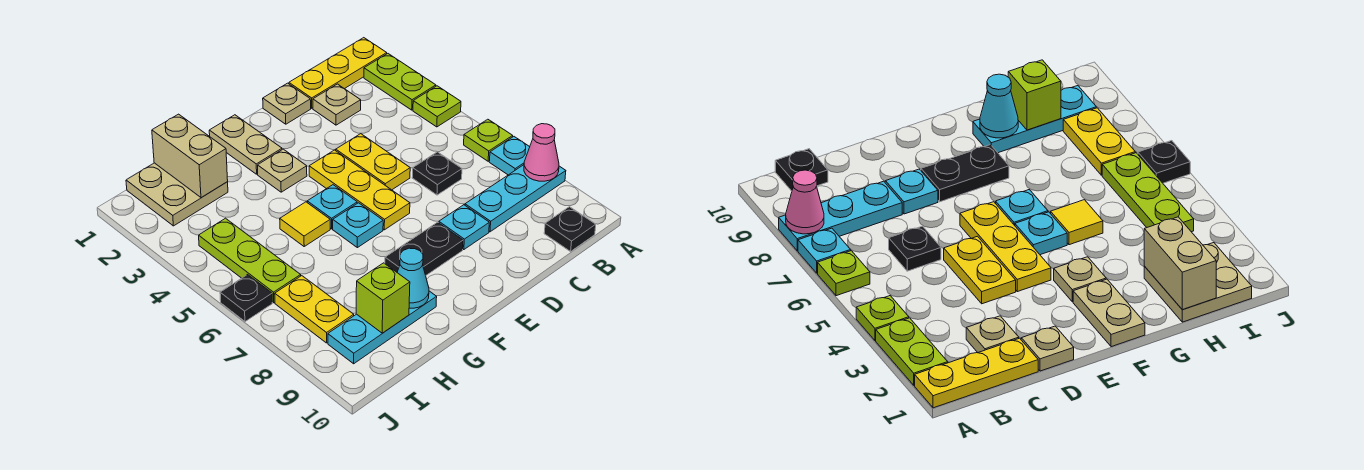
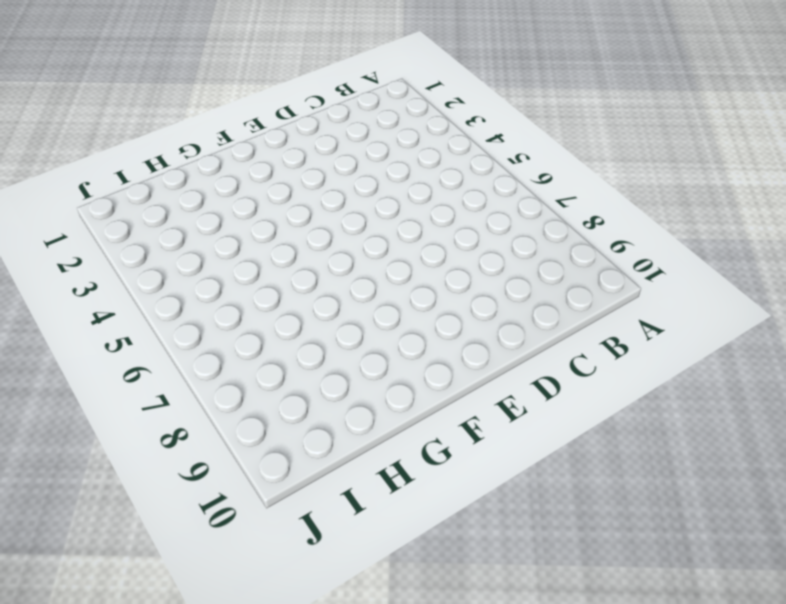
none -> yellow plate A1:C1 level 1
none -> lime plate A2:A3 level 1
none -> lime plate A4 level 1

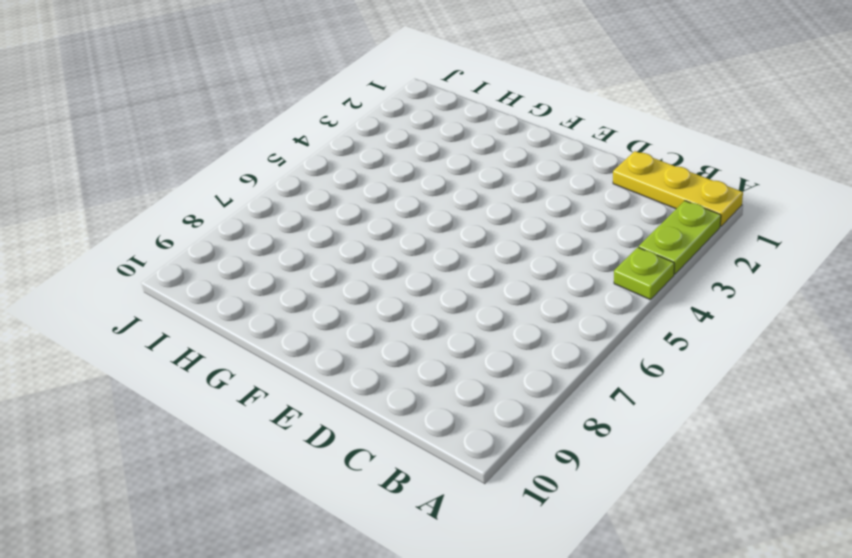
none -> lime plate A6 level 1
none -> cyan plate A7 level 1
none -> cyan plate A8:C8 level 1

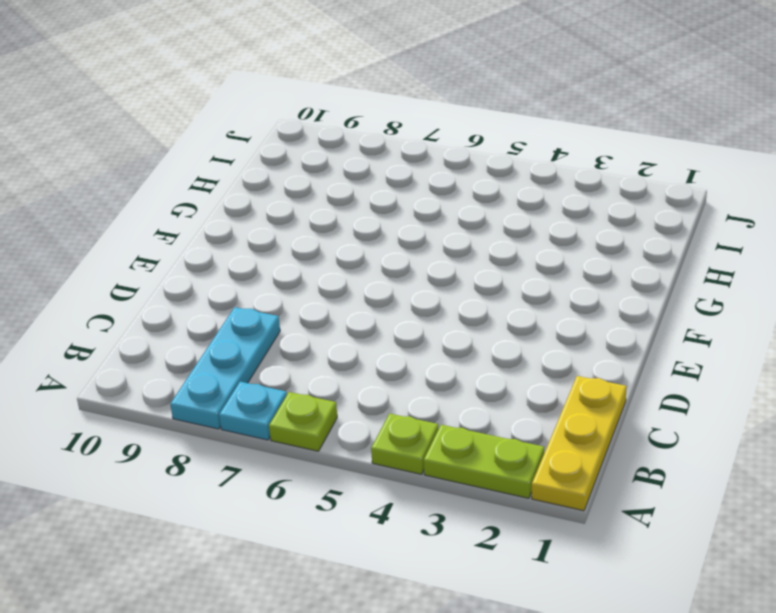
none -> black plate B10 level 1
none -> tan plate C2 level 1
none -> black plate C6 level 1

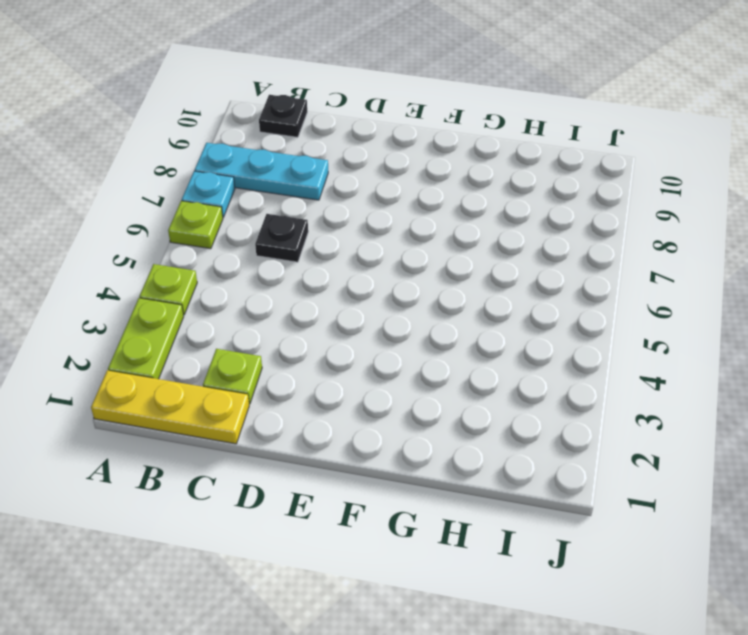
lime plate C2 level 1 -> tan plate C2 level 1
none -> tan plate D1 level 1
none -> yellow plate D4:D5 level 1
none -> cyan plate D8 level 1

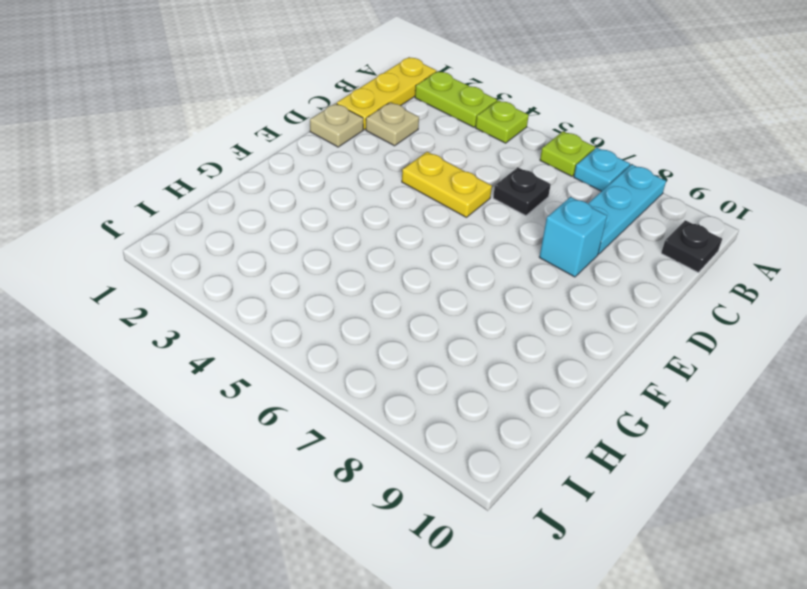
cyan brick D8 level 1 -> cyan plate D8 level 1
none -> yellow plate E4:E6 level 1
none -> black plate E8:F8 level 1
none -> tan plate F1:F2 level 1

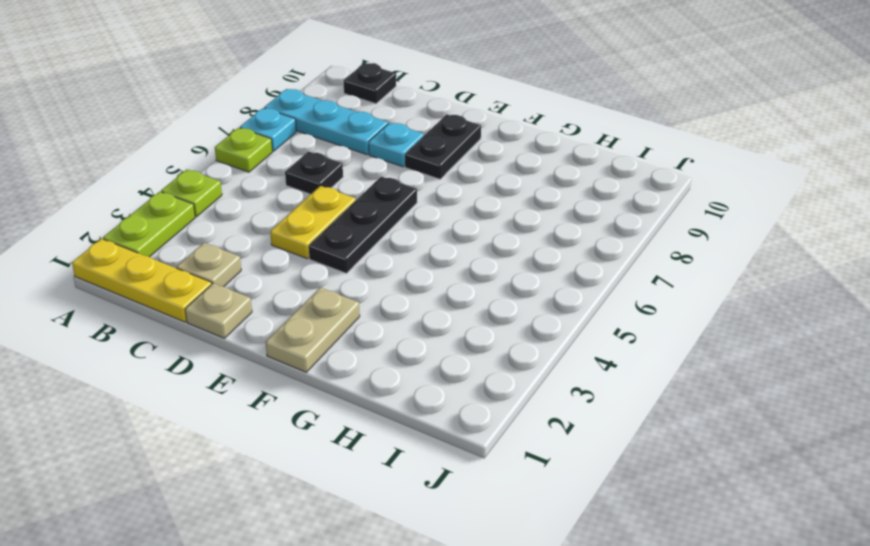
black plate E4:E6 level 1 -> yellow plate E4:E6 level 1
black plate E8:E9 level 1 -> black plate E8:F8 level 1
none -> tan plate F3 level 1
none -> cyan plate F5 level 1
none -> cyan plate F6 level 1

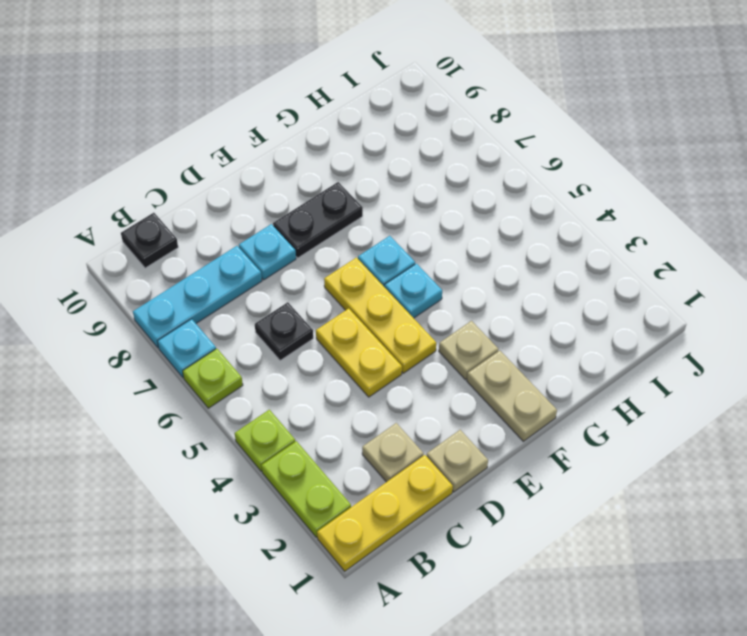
none -> yellow tile G5 level 1
none -> cyan plate G9:I9 level 1
none -> tan plate H1:I2 level 1

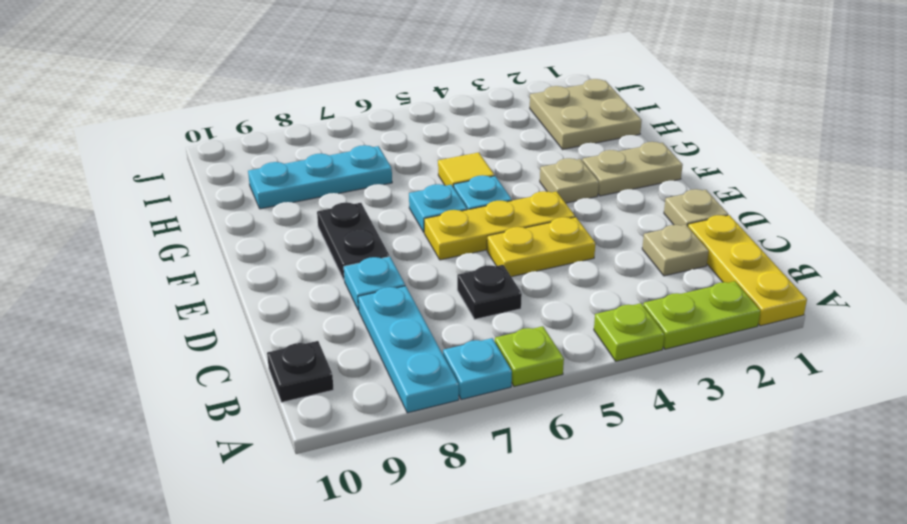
cyan plate H7:H9 level 1 -> cyan plate G9:I9 level 1
none -> lime plate I4:I6 level 1
none -> yellow plate I7:I8 level 1
none -> black plate J6 level 1

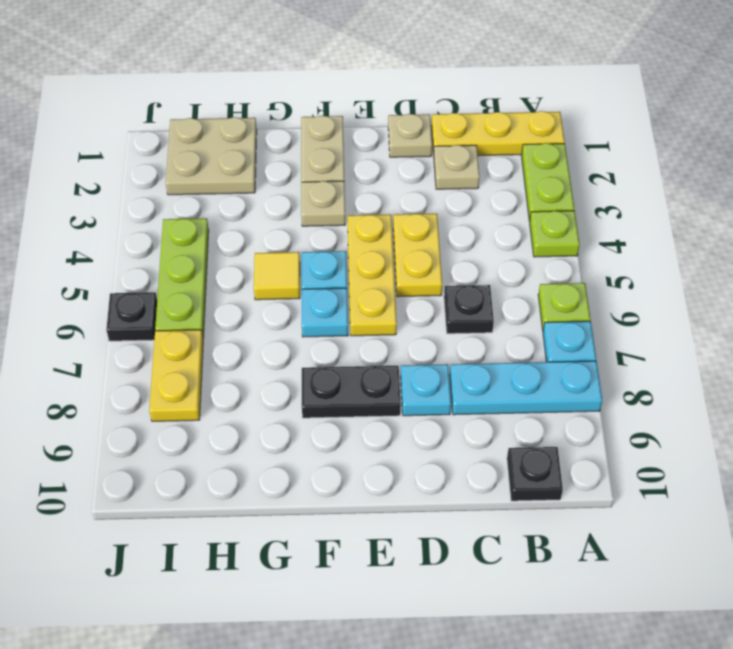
none -> cyan plate G9:I9 level 1
none -> pink cone A8 level 2
none -> cyan cone G9 level 2

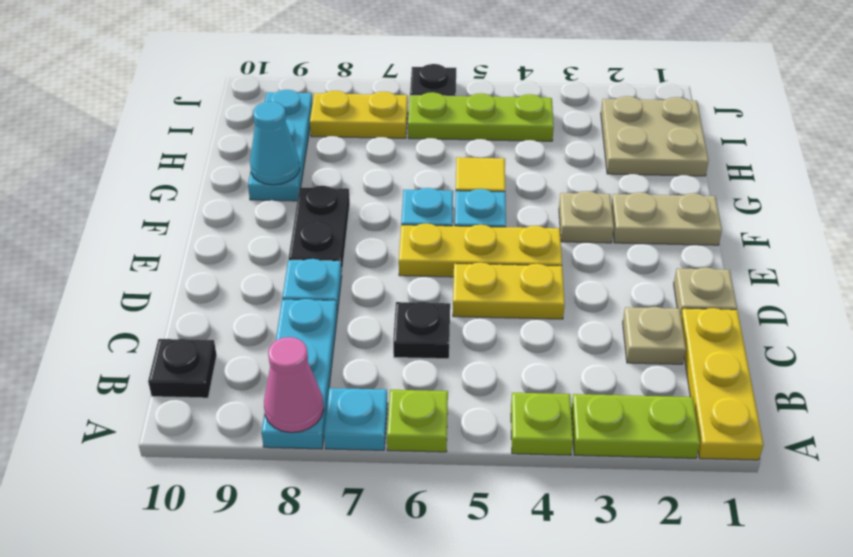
none -> tan brick H1:H2 level 2
none -> lime brick H9 level 2

